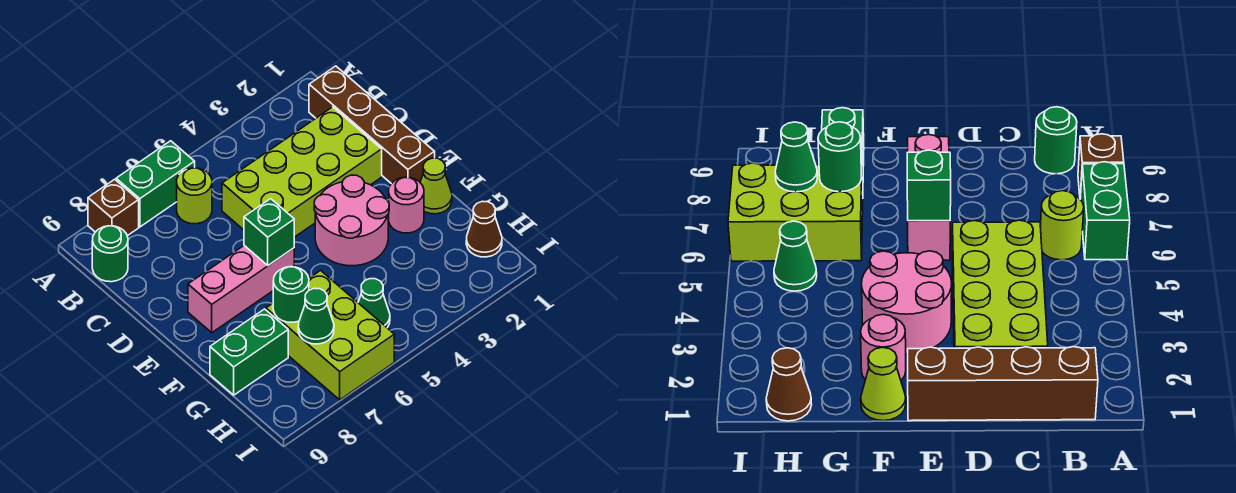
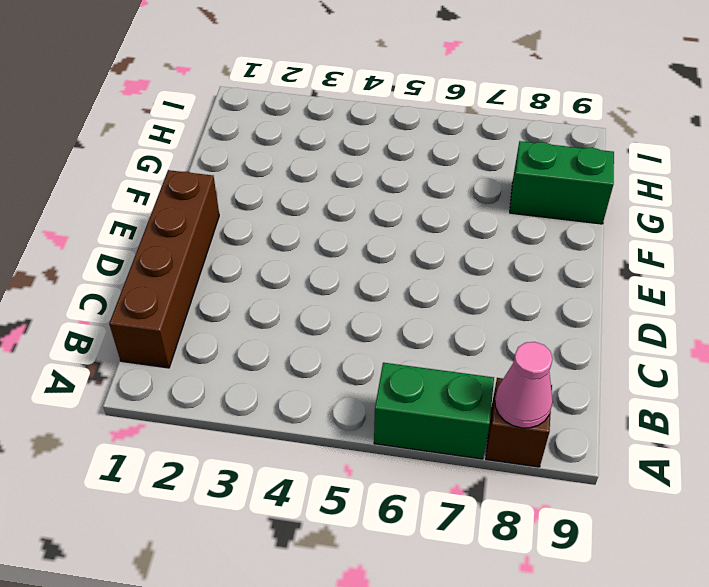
pink cone A8 level 2 -> none
none -> lime round brick B6 level 1
none -> green round brick B9 level 1
none -> lime brick C2:D5 level 1

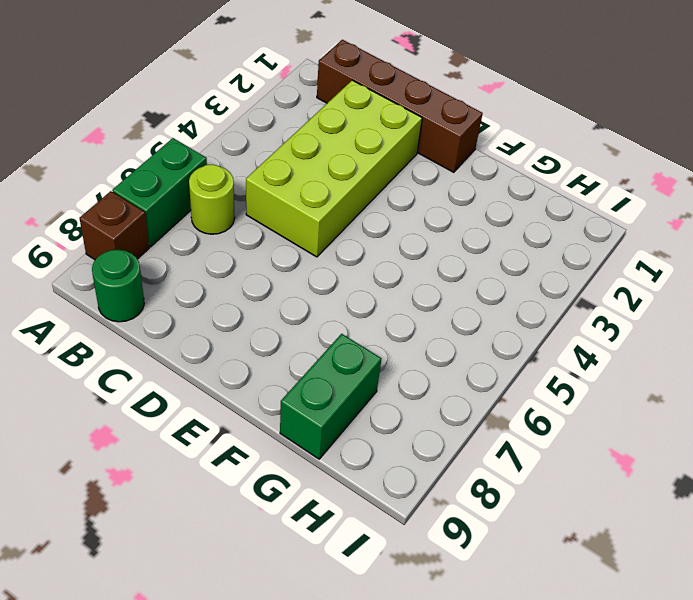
none -> pink round brick E3:F4 level 1
none -> pink brick E6:E8 level 1
none -> lime cone F1 level 1

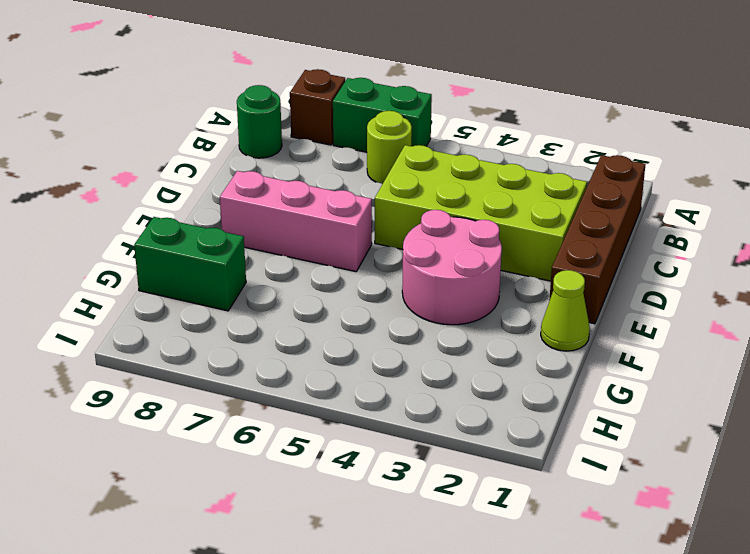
none -> pink round brick F2 level 1
none -> lime brick G6:I7 level 1
none -> brown cone H1 level 1

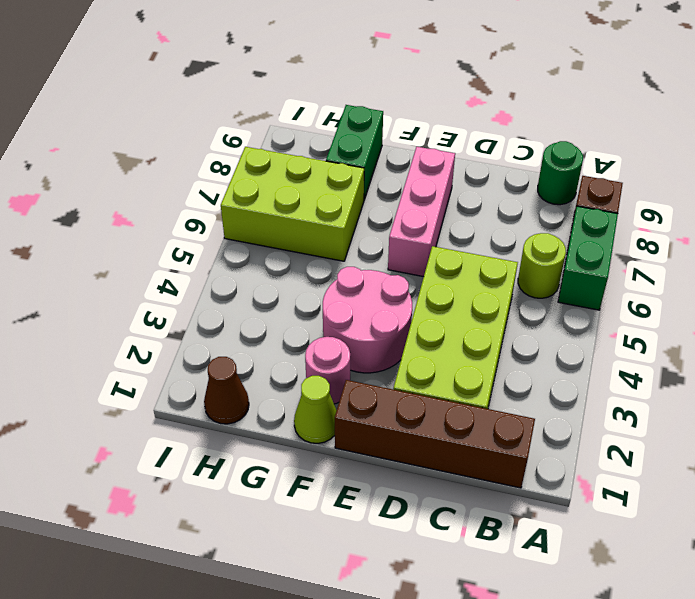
none -> green cone H5 level 1
none -> green brick E6 level 2
none -> green round brick G7 level 2

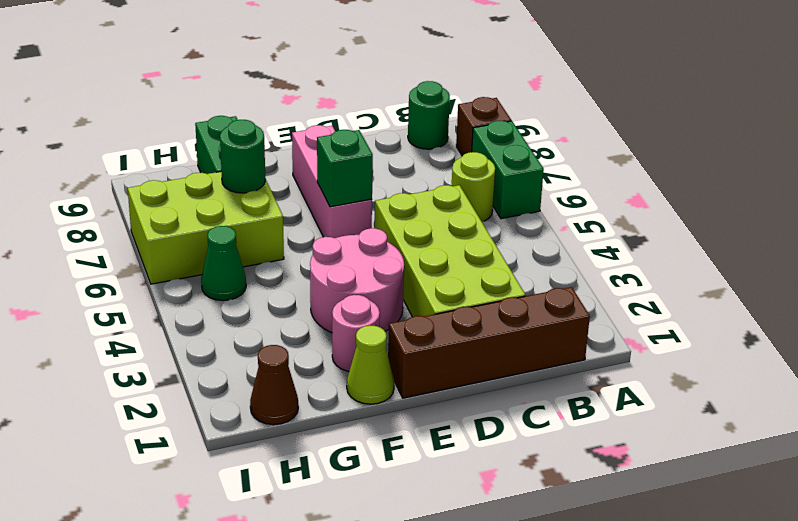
none -> green cone H7 level 2

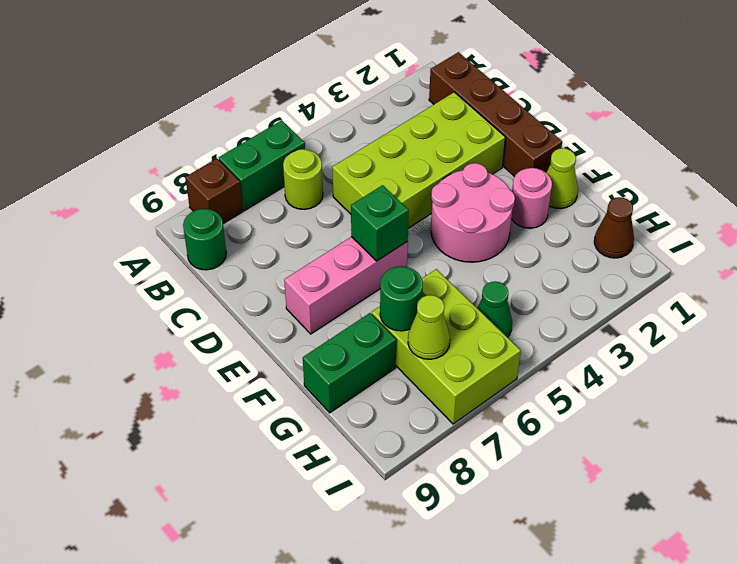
lime cone H7 level 2 -> green cone H7 level 2

